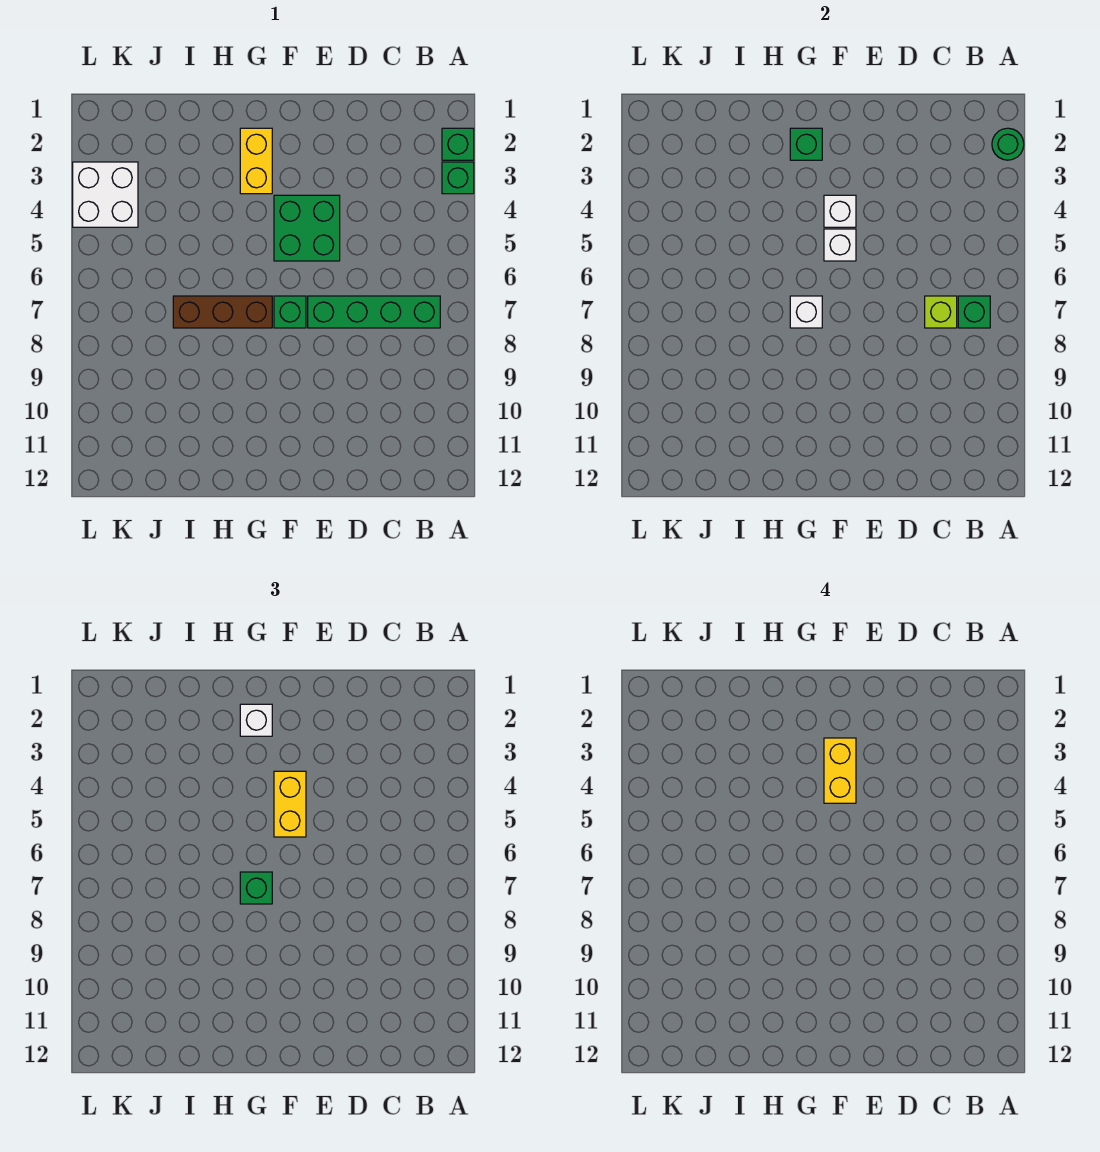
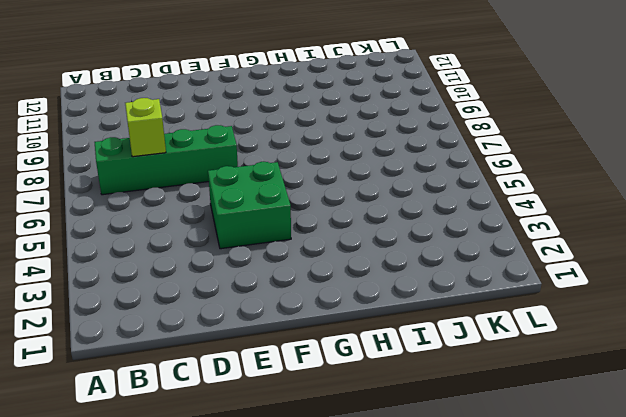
none -> green brick A2 level 1
none -> green brick A3 level 1
none -> green brick F7 level 1

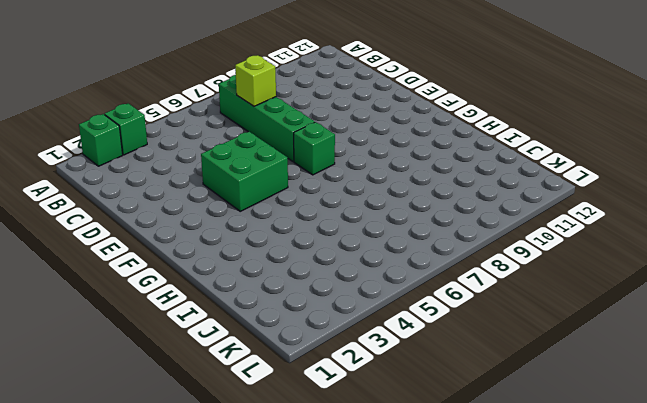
none -> yellow brick G2:G3 level 1
none -> brown brick G7:I7 level 1
none -> white brick K3:L4 level 1

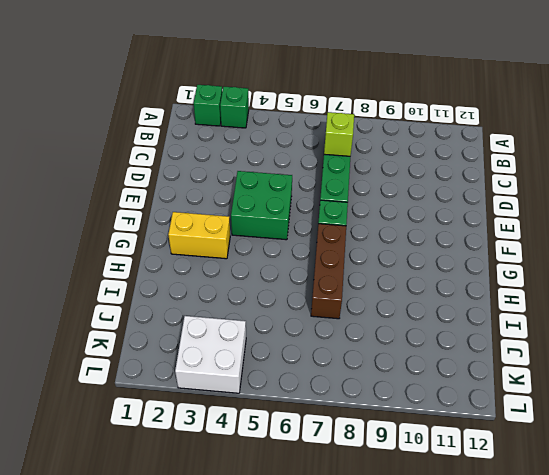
none -> green round brick A2 level 2
none -> green brick B7 level 2
none -> white brick F4 level 2

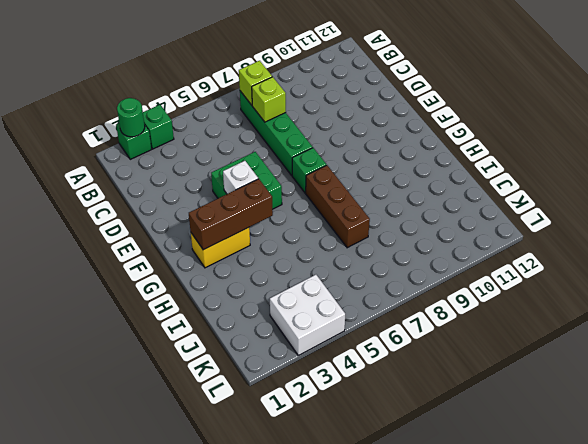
lime brick B7 level 2 -> green brick B7 level 2
brown brick G2:G4 level 2 -> green brick G2 level 2
none -> white brick F5 level 2
none -> white brick G7 level 2
none -> yellow brick F4:F5 level 3

